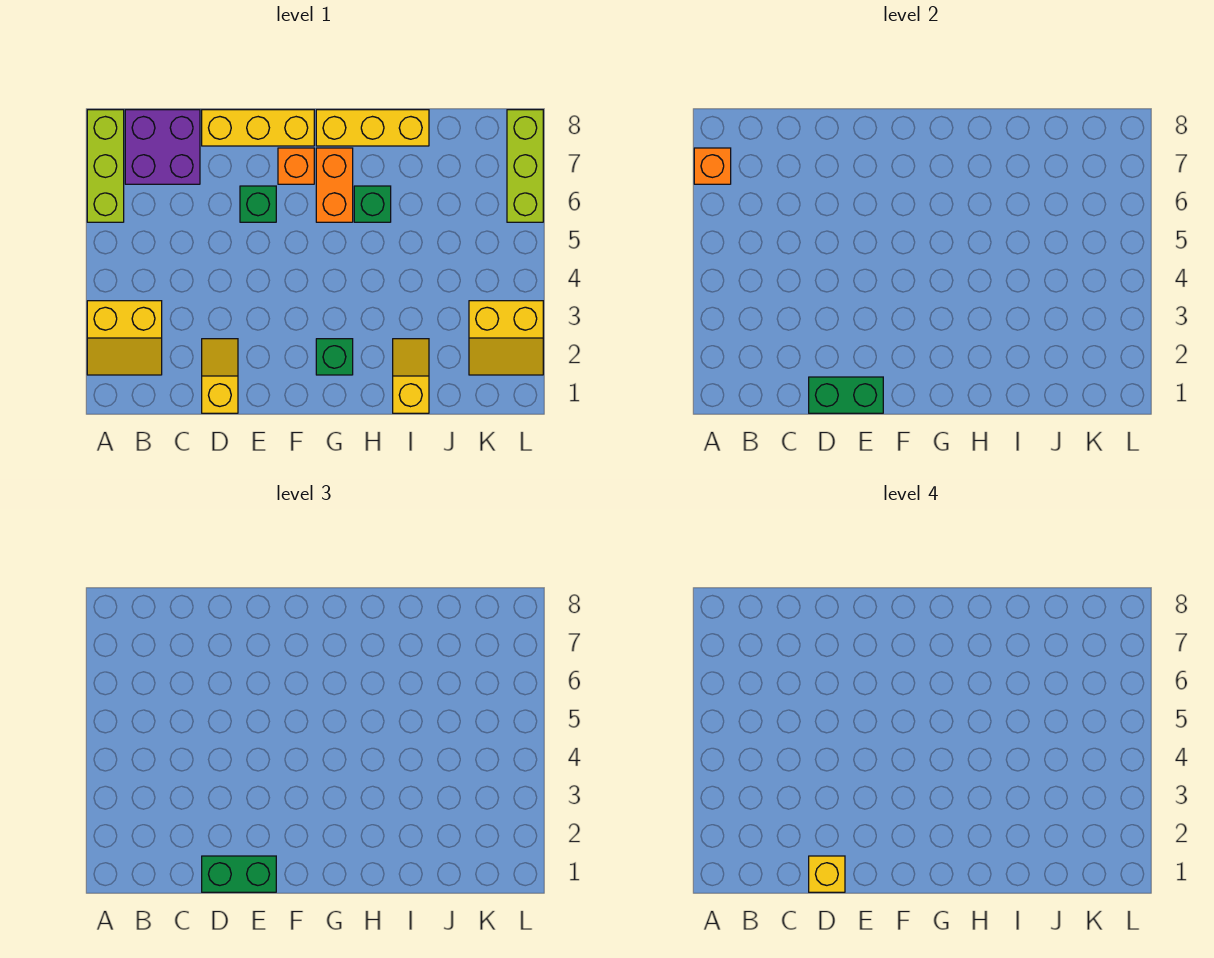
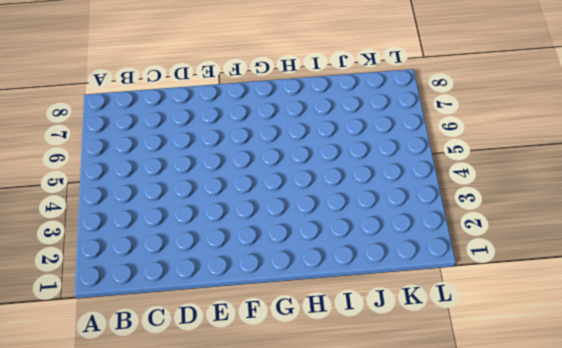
none -> yellow slope A2:B3 level 1 top 3
none -> lime brick A6:A8 level 1
none -> purple brick B7:C8 level 1

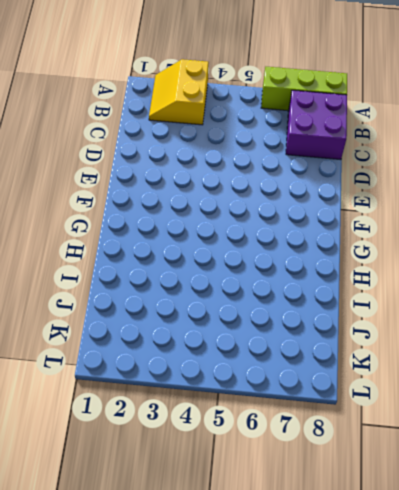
none -> yellow slope D1:D2 level 1 top 1
none -> yellow brick D8:F8 level 1
none -> green brick E6 level 1

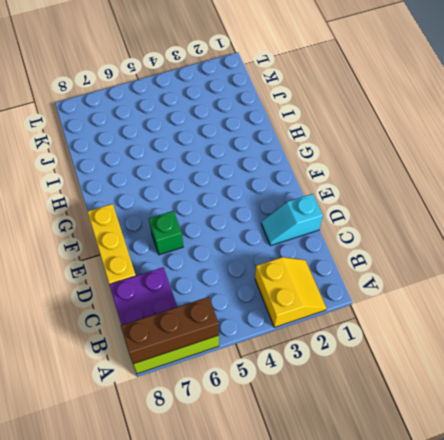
brown brick A6:A8 level 2 -> orange brick A7 level 2
cyan slope D1:D2 level 1 top 1 -> yellow slope D1:D2 level 1 top 1
none -> orange brick F7 level 1
none -> green brick G2 level 1
none -> orange brick G6:G7 level 1

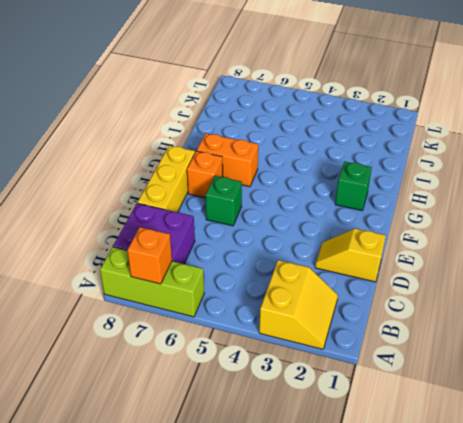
none -> yellow brick G8:I8 level 1
none -> green brick H6 level 1
none -> yellow slope I1:I2 level 1 top 1

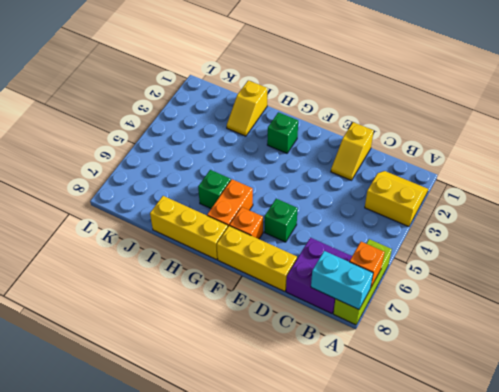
cyan brick A8:B8 level 2 -> none
none -> yellow slope K2:L3 level 1 top 3
none -> lime brick L6:L8 level 1
none -> green brick D1:E1 level 2

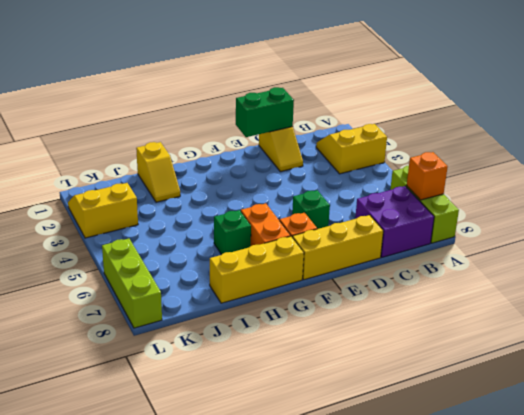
none -> green brick G2 level 1
none -> green brick D1:E1 level 3
none -> yellow brick D1 level 4

